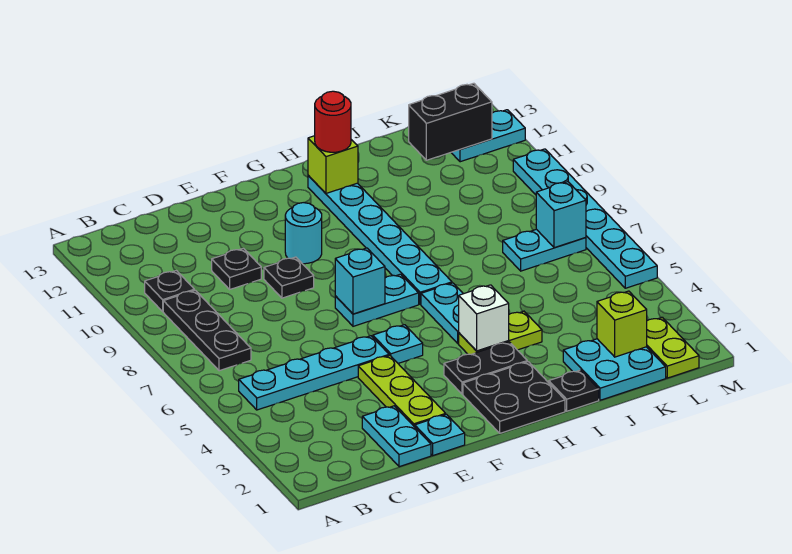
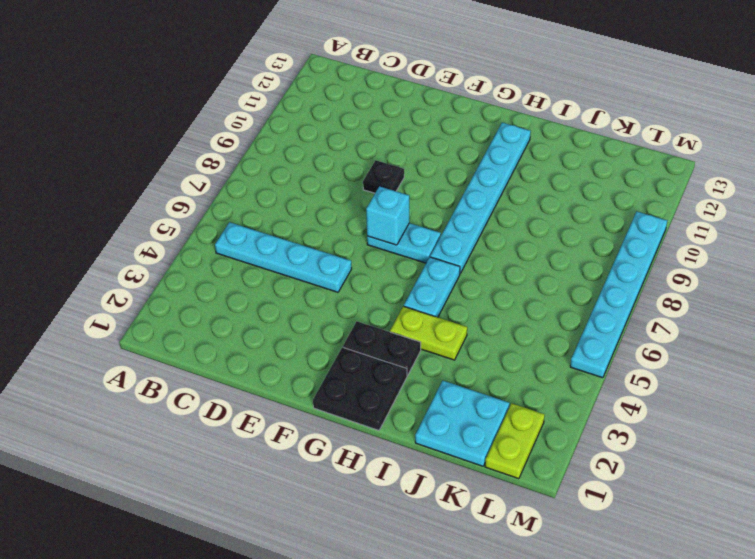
none -> black plate B7:B9 level 1
none -> black plate B10 level 1
none -> cyan plate D1:D2 level 1

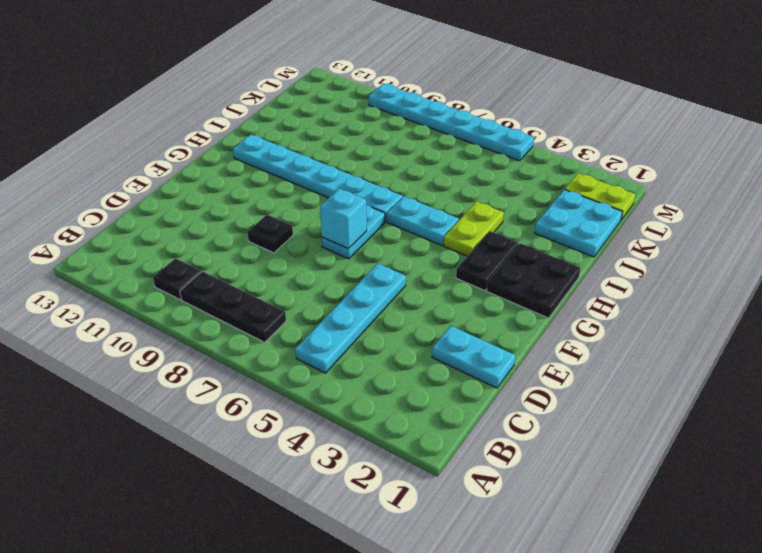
none -> black plate D10 level 1
none -> cyan plate E1 level 1
none -> lime plate E2:E4 level 1

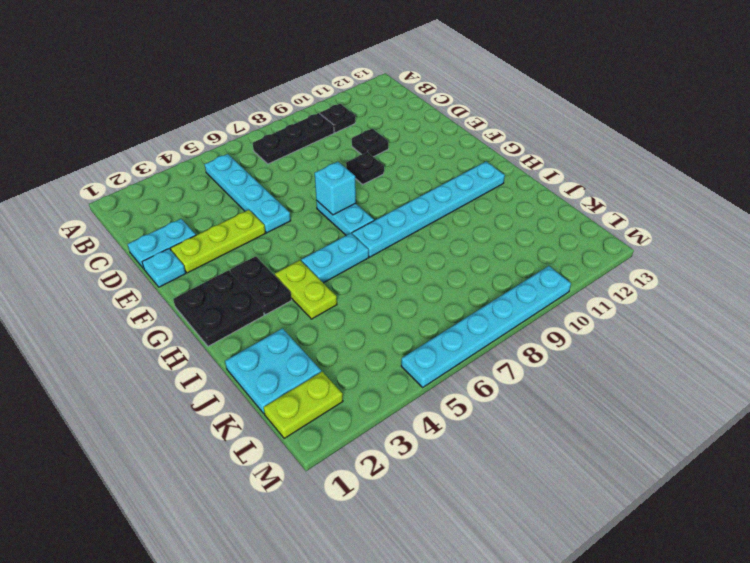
none -> cyan plate F5 level 1
none -> cyan round brick F10 level 1
none -> black plate I1 level 1

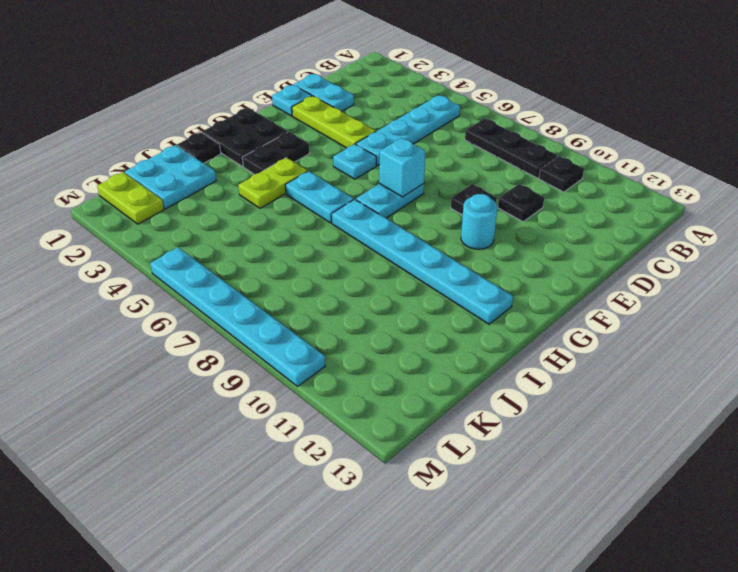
none -> cyan plate K7:L7 level 1
none -> cyan plate L12:M12 level 1
none -> white brick H4 level 2

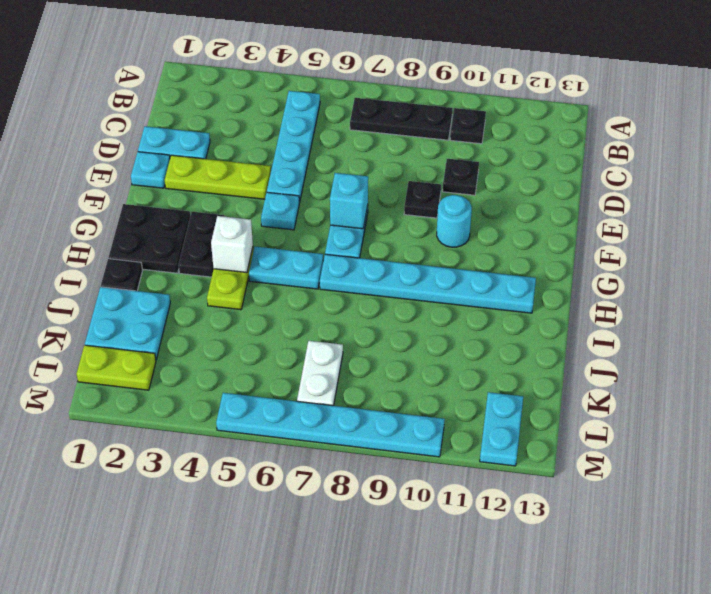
white plate K7:L7 level 1 -> cyan plate K7:L7 level 1
none -> lime brick H12 level 2
none -> lime brick K2 level 2
none -> black brick K12:L12 level 2

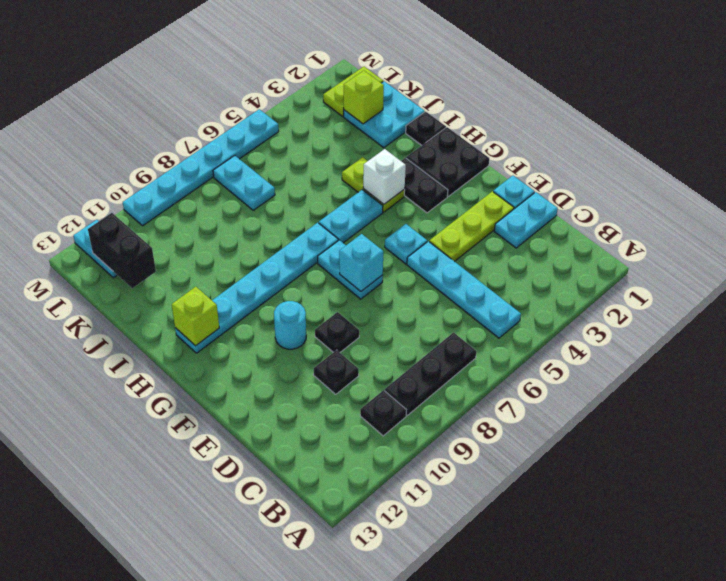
none -> cyan brick L7 level 2
none -> red round brick H12 level 3

